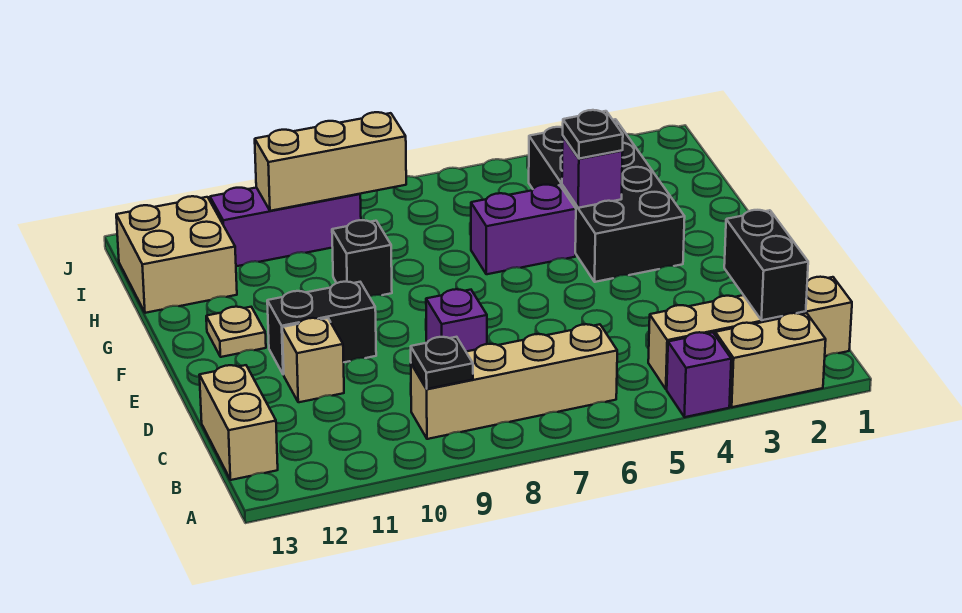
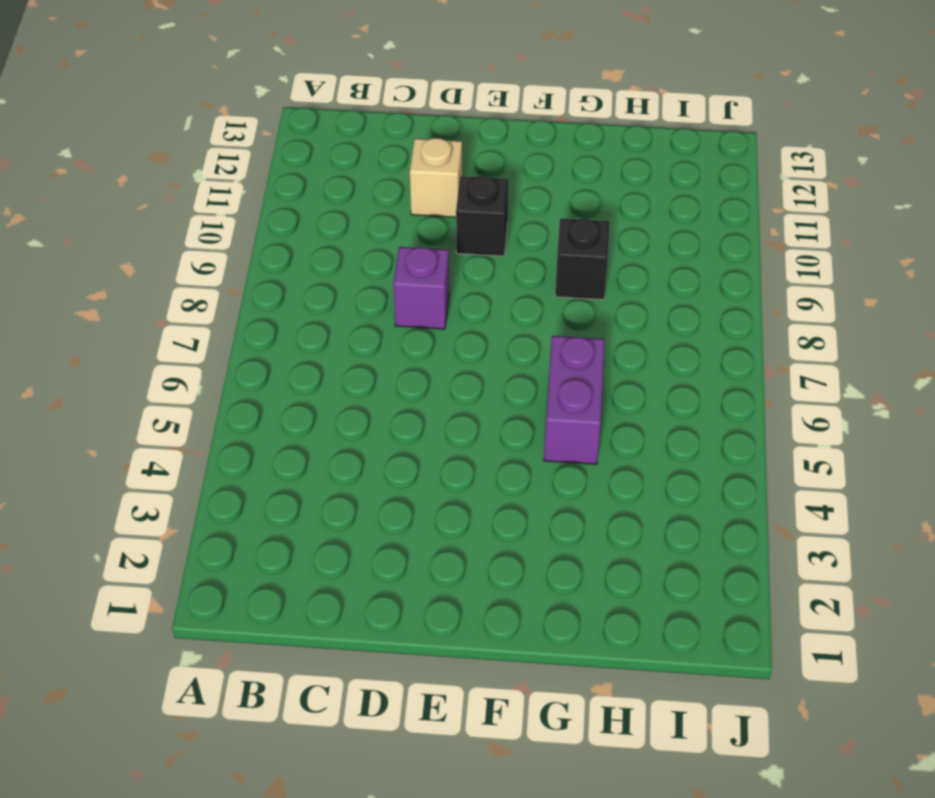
black brick E10 level 1 -> black brick E10:E11 level 1
none -> tan brick A2:A3 level 1
none -> purple brick A4 level 1
none -> tan brick B1:B4 level 1

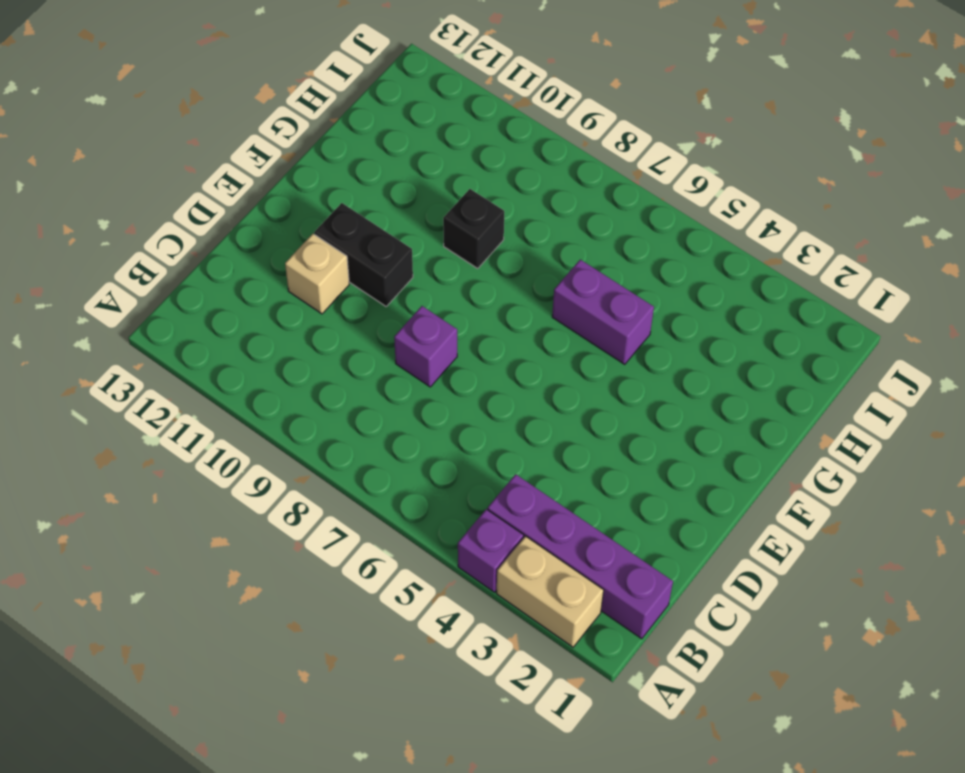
purple brick B1:B4 level 1 -> tan brick B1:B4 level 1
none -> tan brick B6:B9 level 1
none -> tan brick B13:C13 level 1
none -> black brick F3:I4 level 1

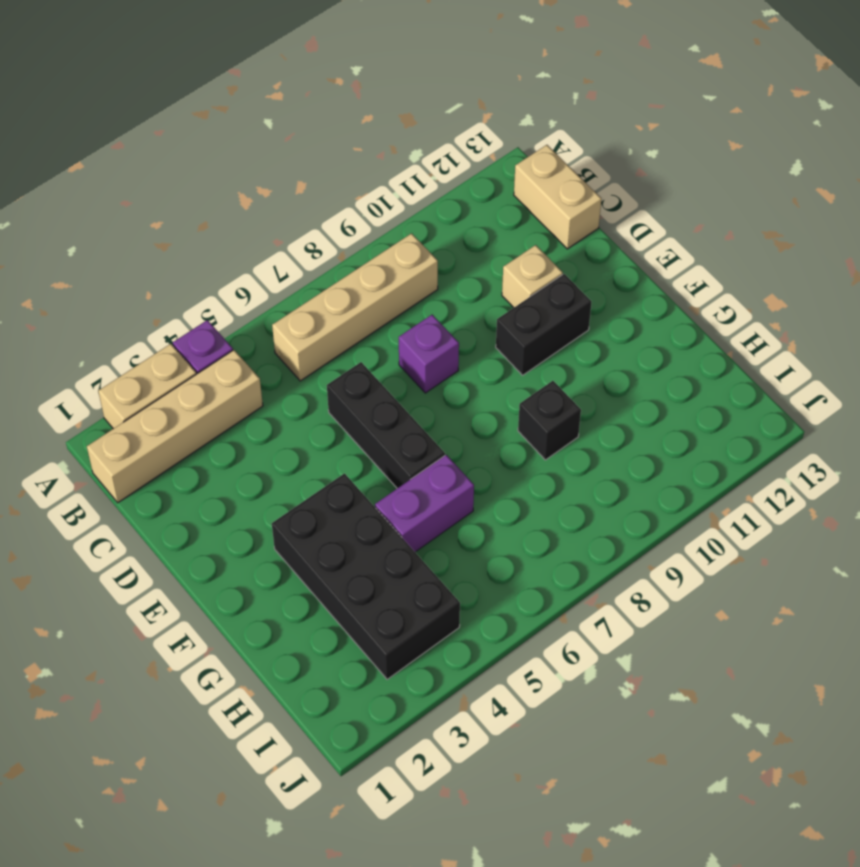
black brick D6:F6 level 1 -> none
none -> tan plate F12 level 1
none -> tan brick H12:I13 level 1
none -> purple brick I9:I11 level 1

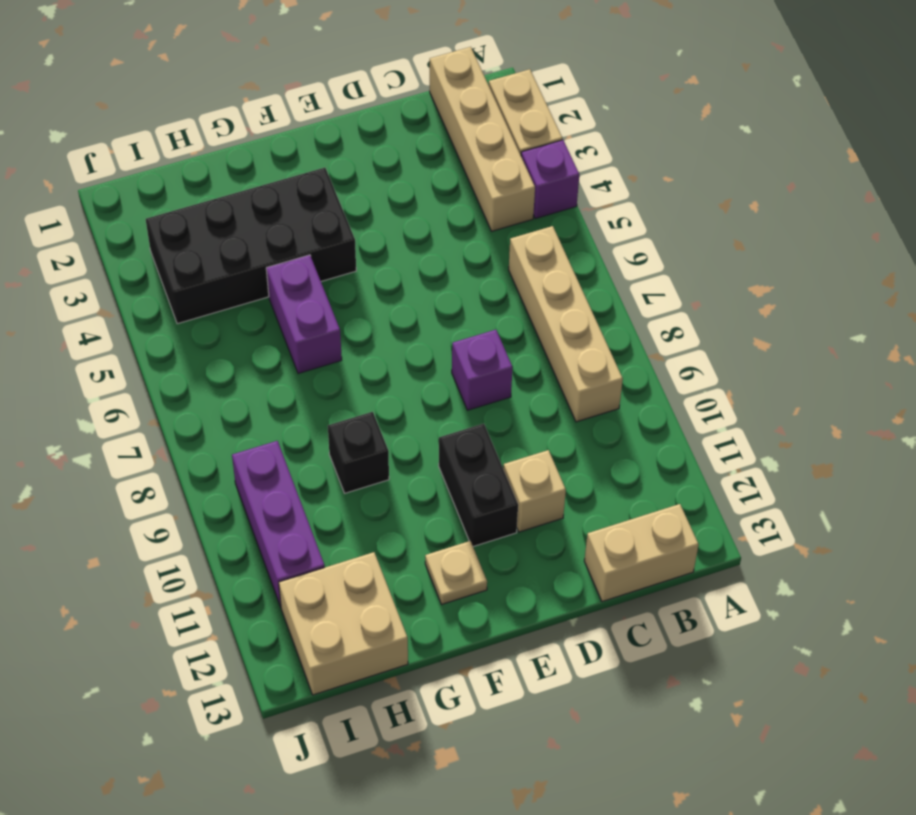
none -> black brick B2:C2 level 2
none -> black plate B9 level 2
none -> purple brick G4 level 2

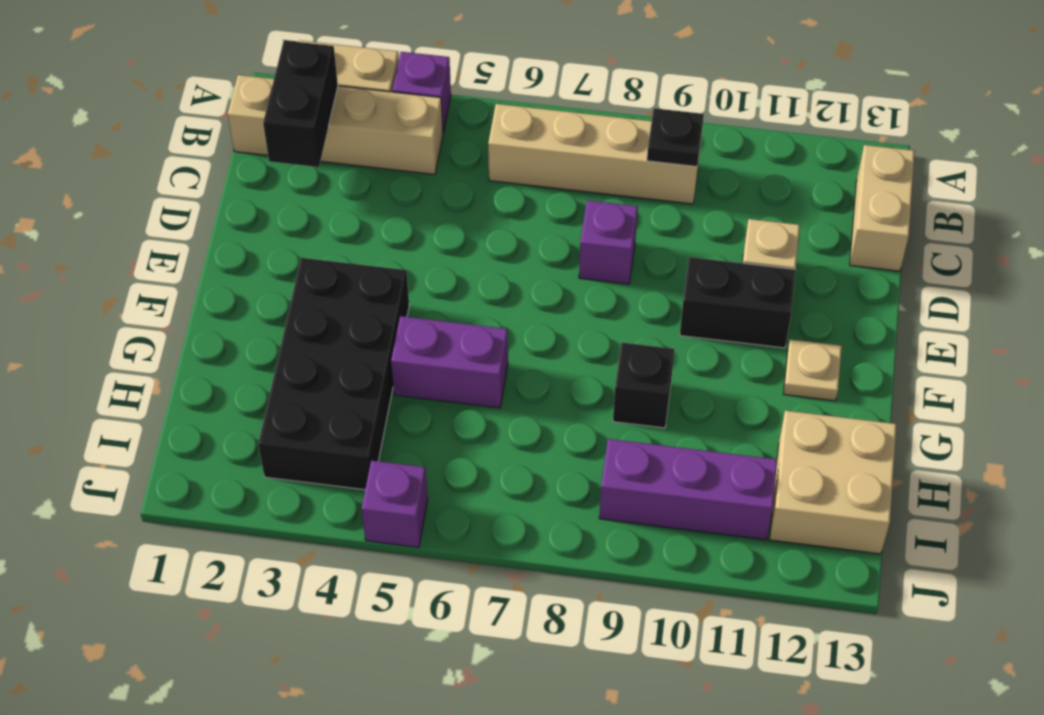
purple brick J5 level 1 -> purple brick G4 level 2
none -> tan brick I8:I10 level 2
none -> black plate G4 level 3

